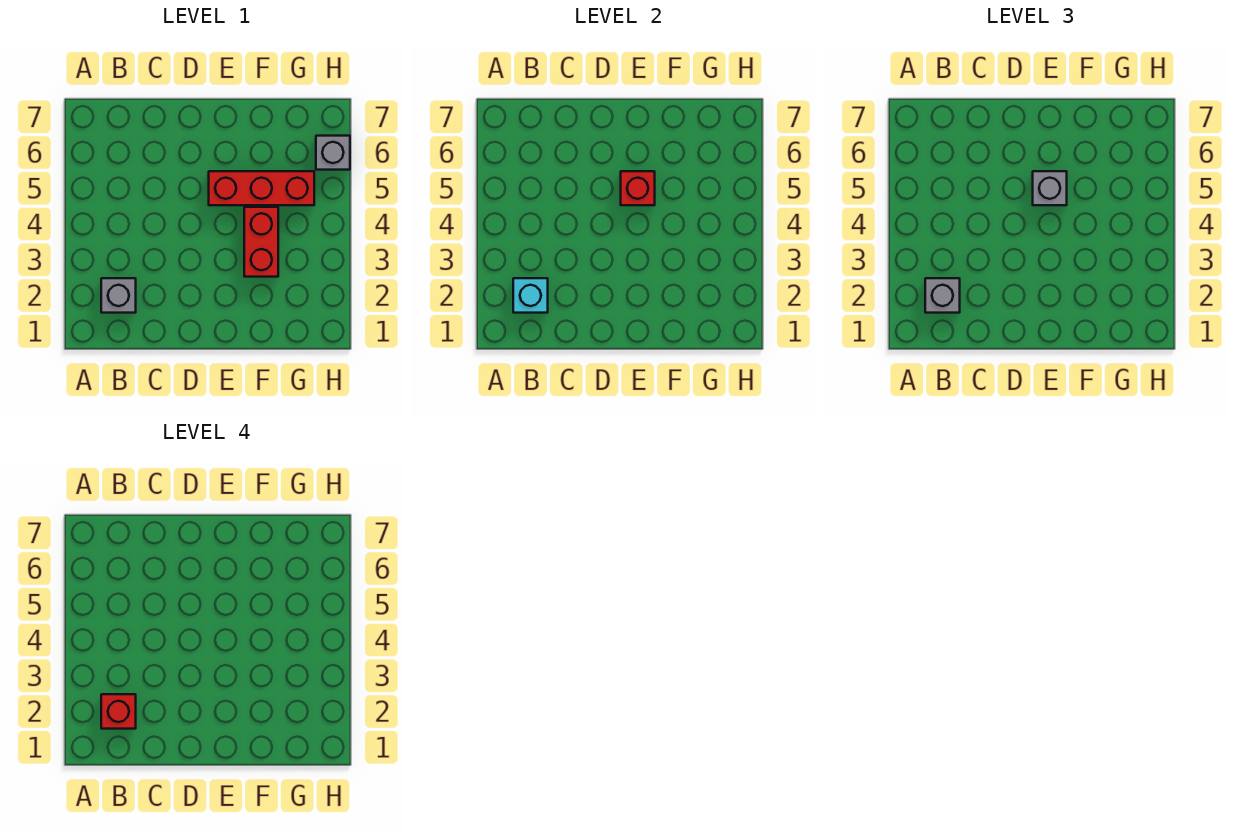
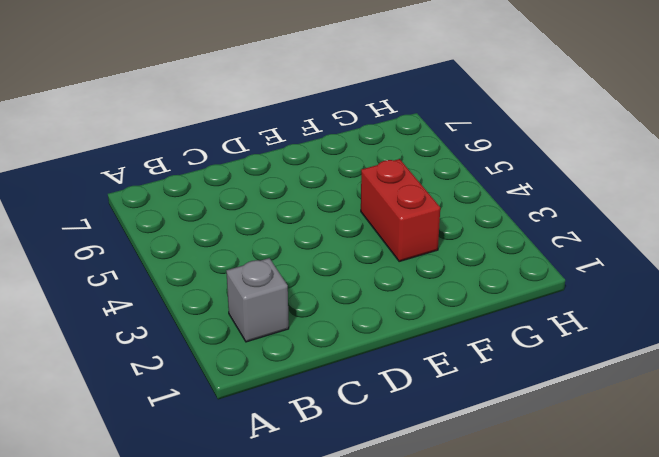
none -> red brick E5:G5 level 1
none -> grey brick H6 level 1

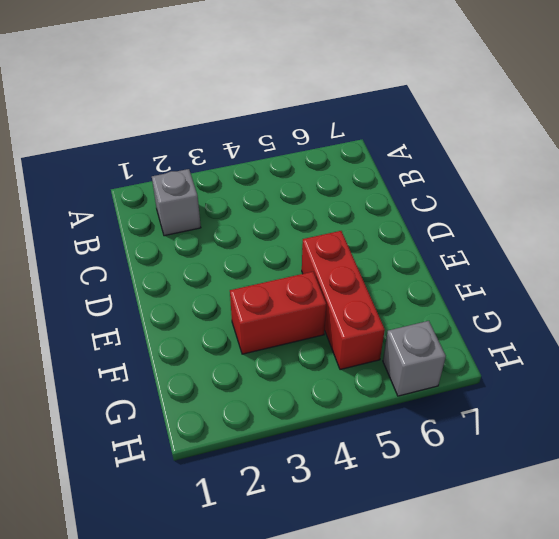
none -> cyan brick B2 level 2
none -> red brick E5 level 2

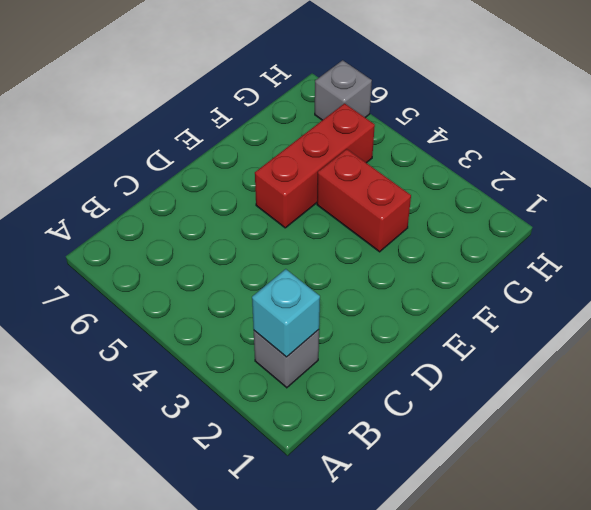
none -> red brick E5 level 2
none -> grey brick B2 level 3

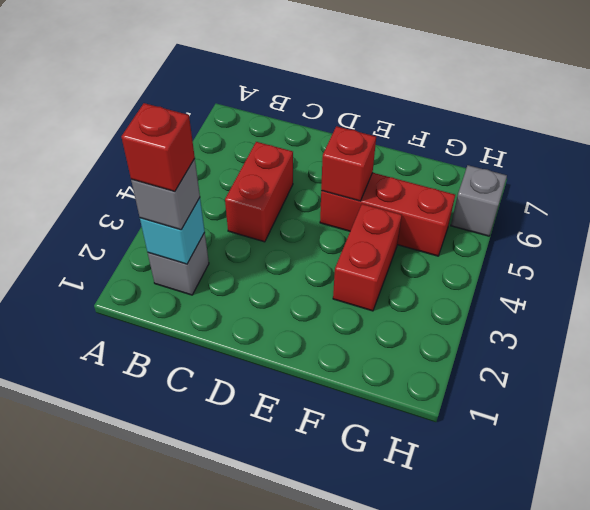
red brick C4:C5 level 1 -> none
none -> grey brick E5 level 3

